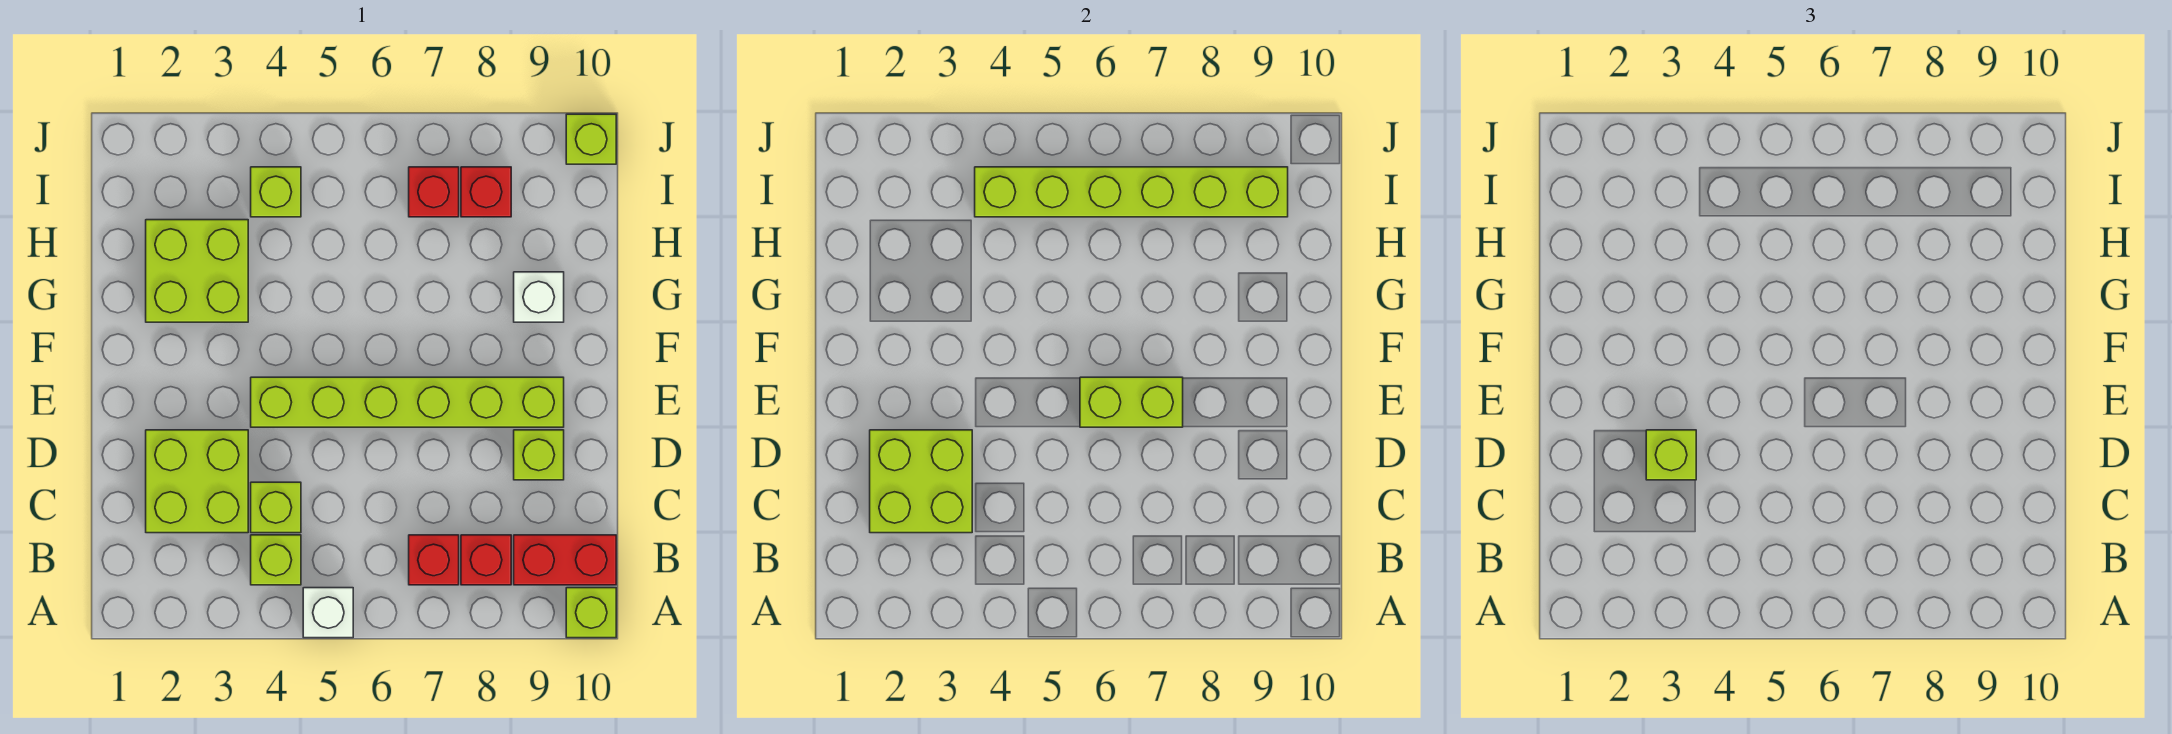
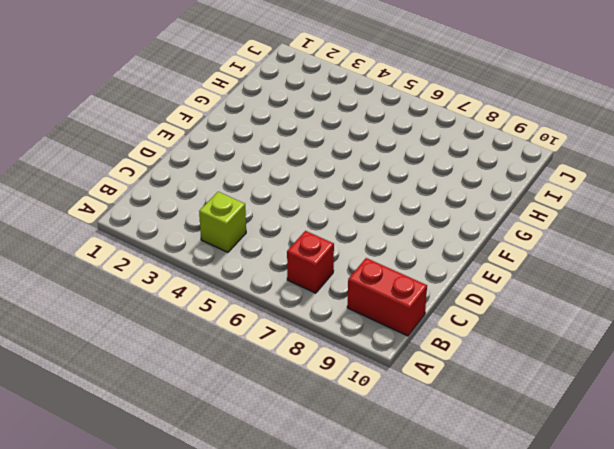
none -> white brick A5 level 1
none -> lime brick A10 level 1
none -> red brick B8 level 1

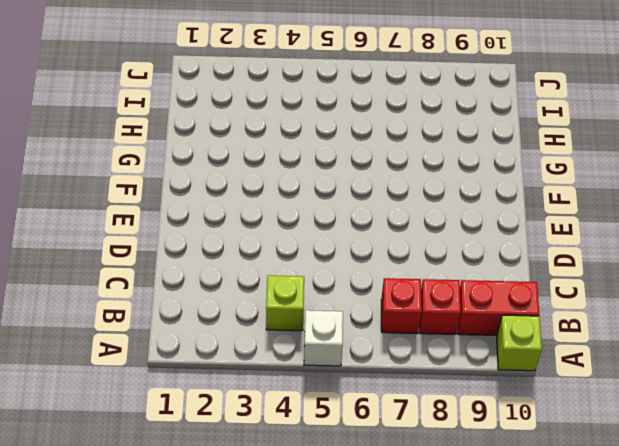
none -> lime brick C2:D3 level 1
none -> lime brick C4 level 1
none -> lime brick D9 level 1

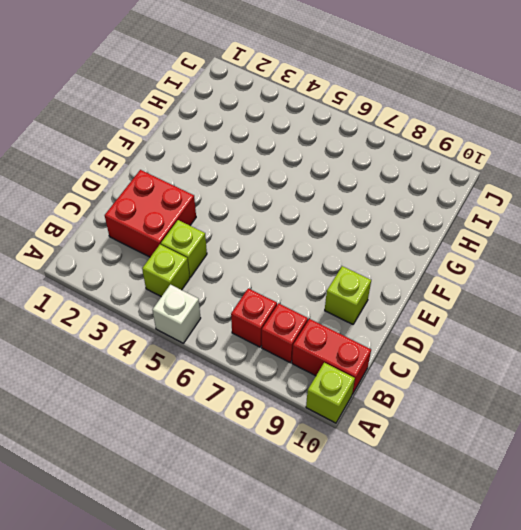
red brick C2:D3 level 1 -> lime brick C2:D3 level 1
none -> lime brick E4:E9 level 1
none -> lime brick G2:H3 level 1
none -> white brick G9 level 1

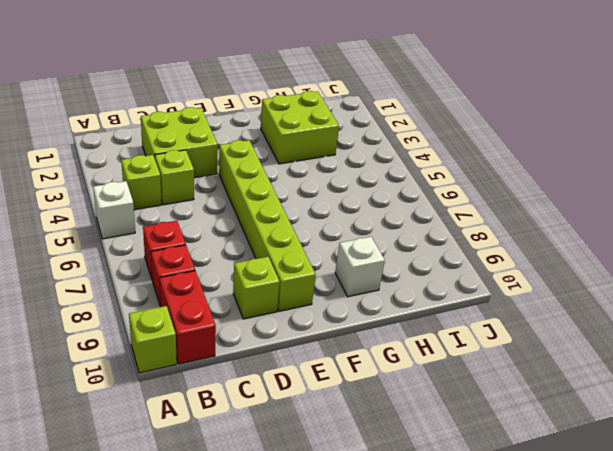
none -> lime brick I4 level 1
none -> red brick I7 level 1
none -> red brick I8 level 1

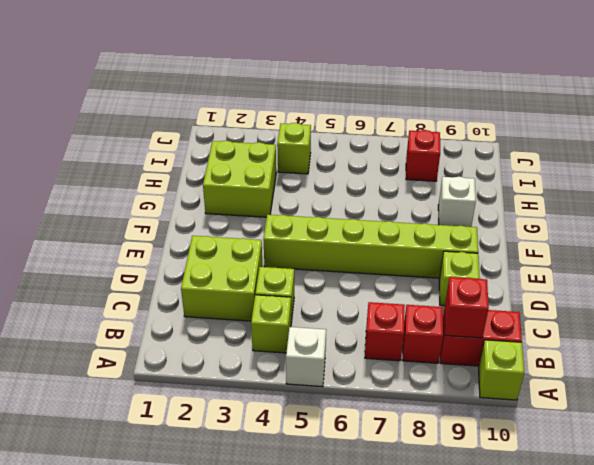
red brick B9 level 2 -> red brick I7 level 1
none -> lime brick J10 level 1
none -> lime brick C2:D3 level 2
none -> lime brick E6:E7 level 2

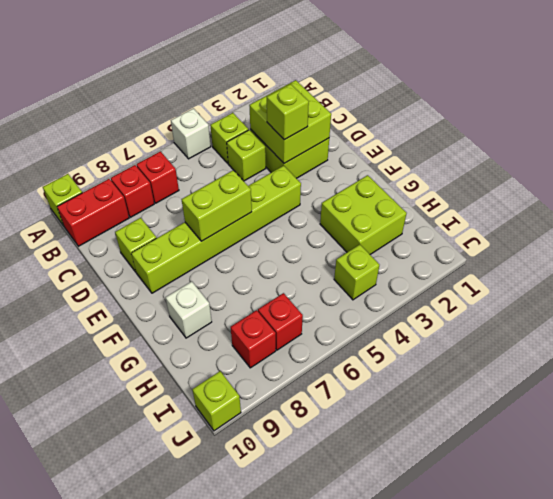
none -> lime brick I4:I9 level 2

